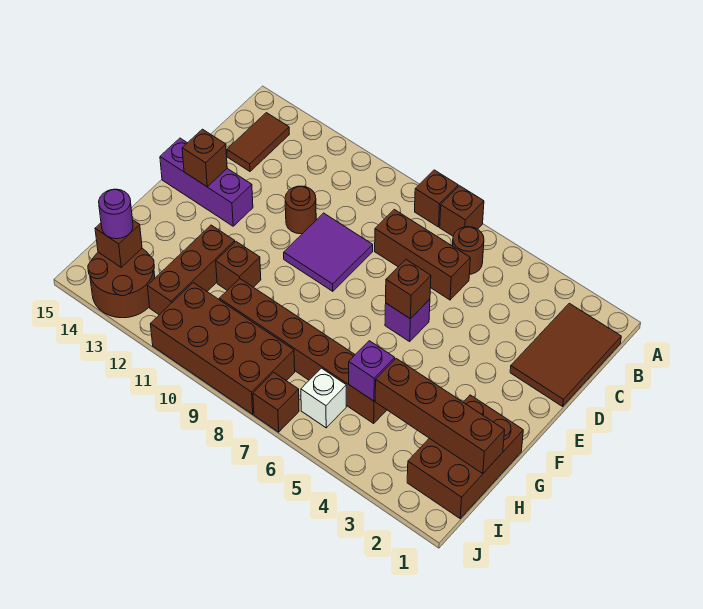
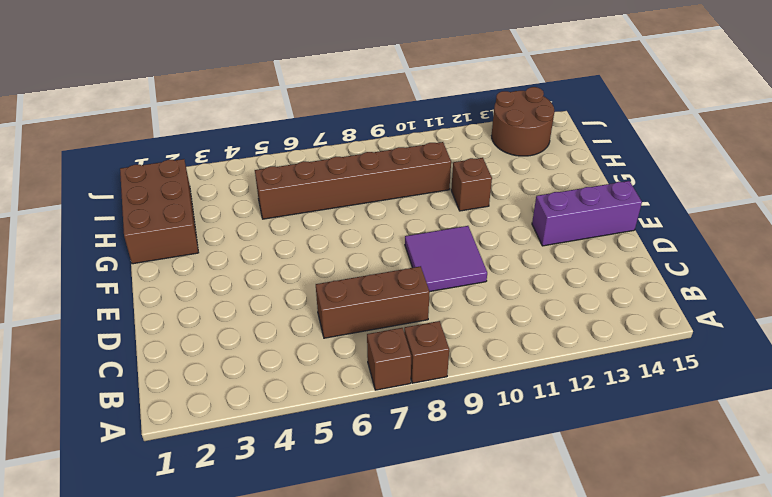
none -> brown tile B1:D2 level 1
none -> brown round brick B6 level 1
none -> brown tile B14:C14 level 1

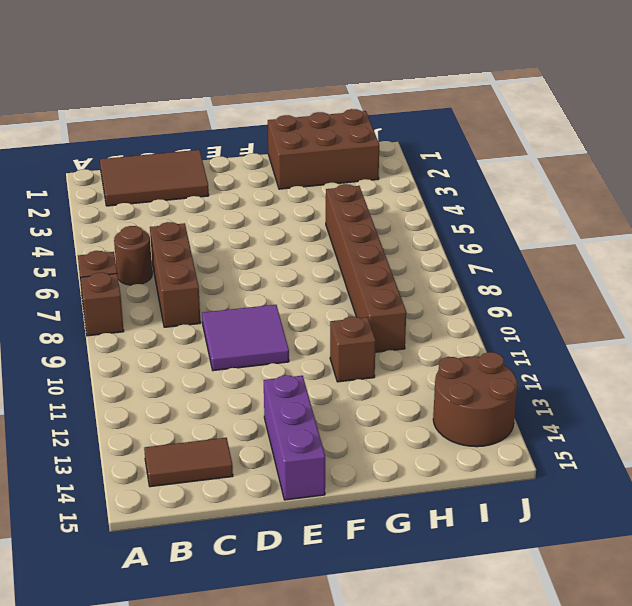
none -> brown round brick D11 level 1
none -> purple brick E6 level 1
none -> brown brick G12:I12 level 1

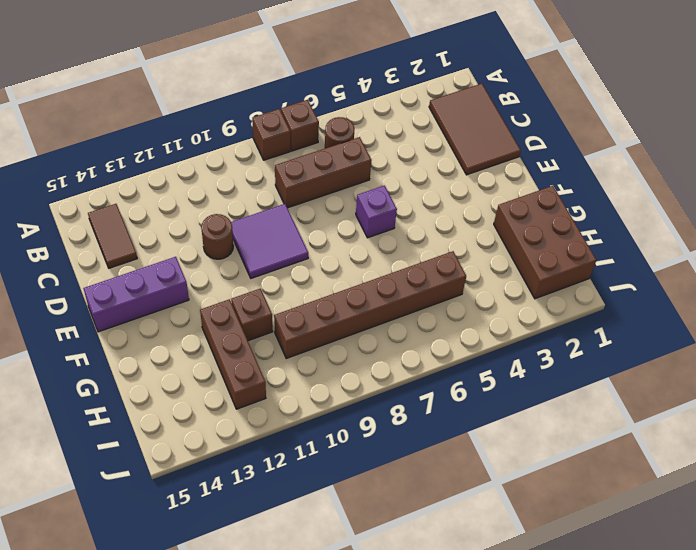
none -> white brick I6 level 1
none -> brown brick I8:J11 level 1
none -> brown round brick I13:J14 level 1

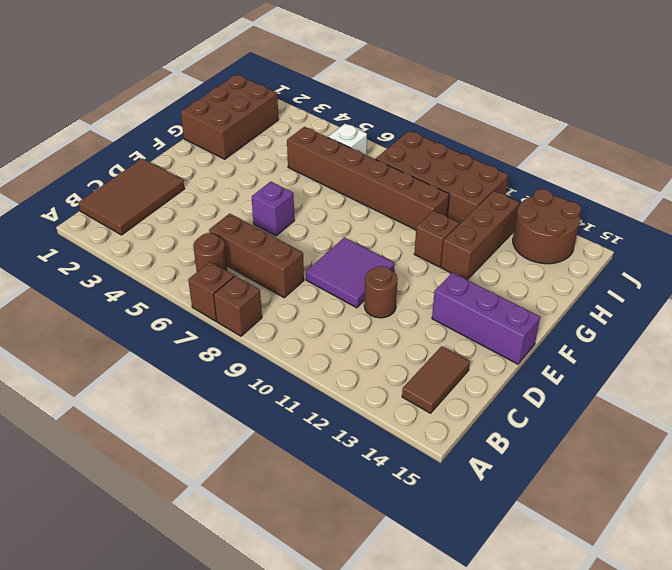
none -> brown brick J7 level 1
none -> brown brick E6 level 2
none -> brown brick E14 level 2

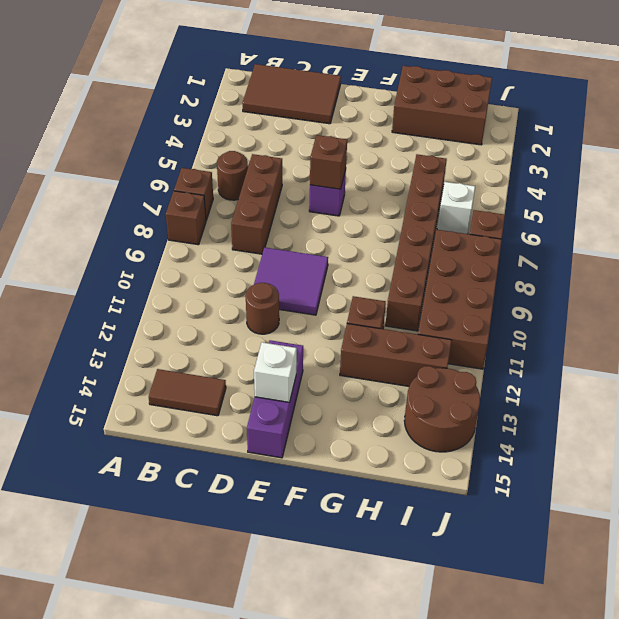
white brick E14 level 2 -> brown brick E14 level 2
none -> brown brick H1:H4 level 2
none -> purple brick H5 level 2
none -> brown brick I14 level 2

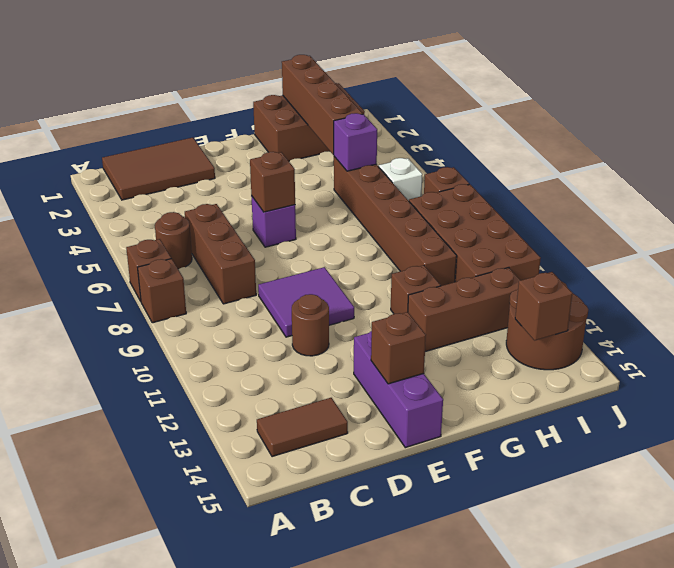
none -> purple round brick I14 level 3

